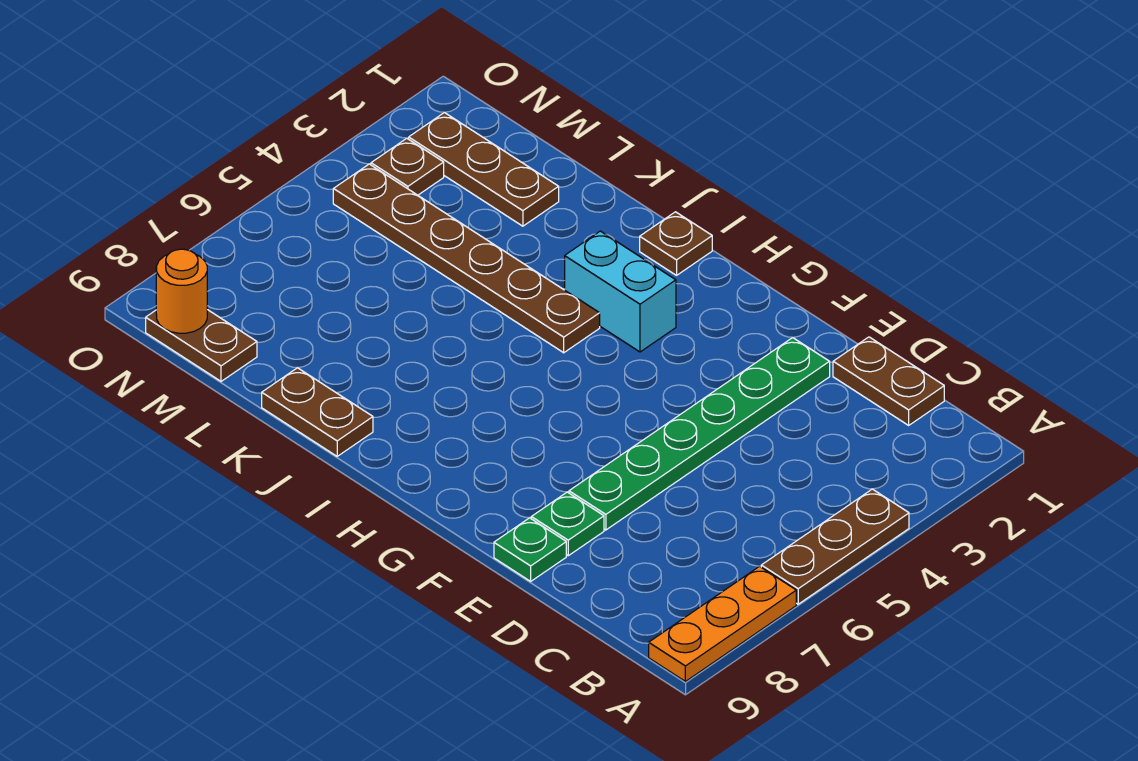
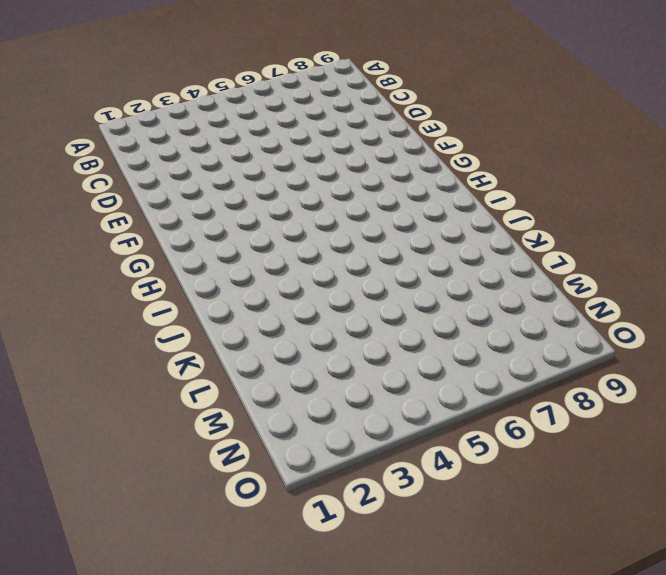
none -> brown plate A4:A6 level 1
none -> orange plate A7:A9 level 1
none -> brown plate C1:D1 level 1

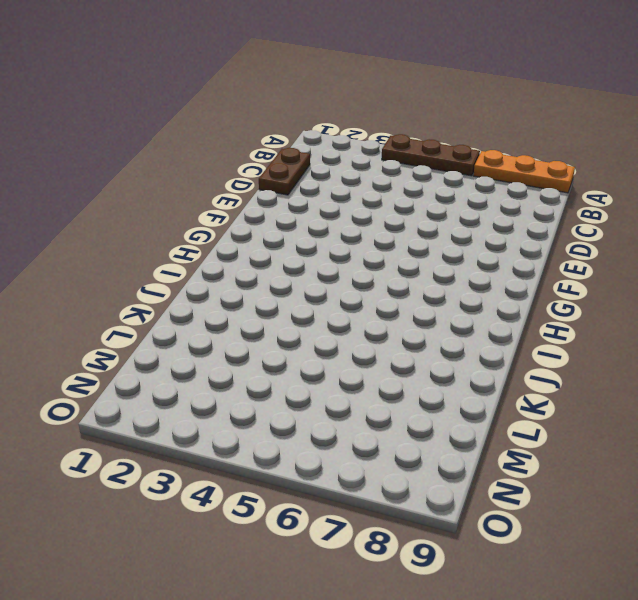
none -> green plate E2:E7 level 1
none -> green plate E8 level 1
none -> green plate E9 level 1

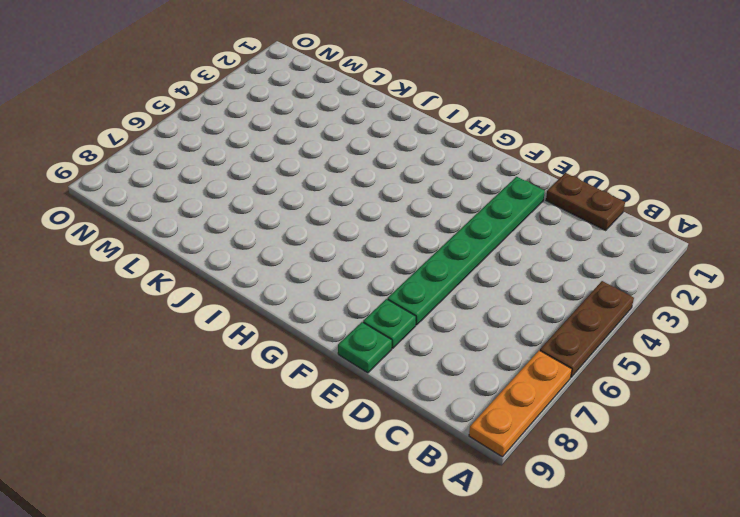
none -> cyan brick H3:I3 level 1
none -> brown plate I1 level 1
none -> brown plate I4:N4 level 1

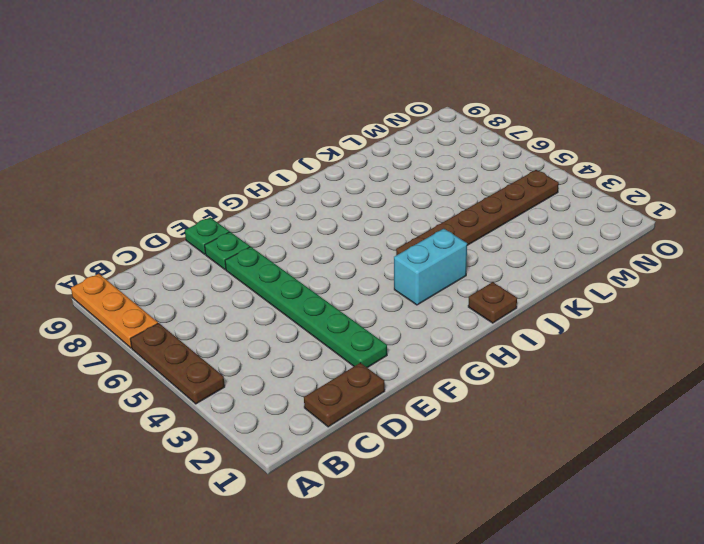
none -> brown plate J9:K9 level 1
none -> brown plate L2:N2 level 1
none -> brown plate M9:N9 level 1

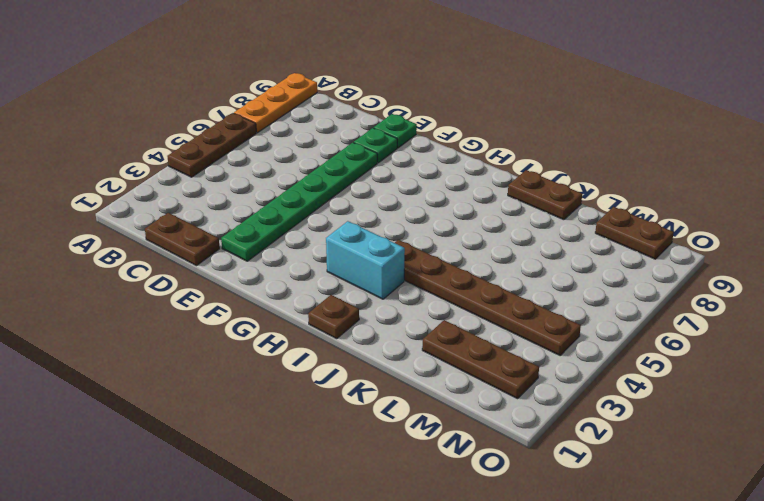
none -> brown plate N3 level 1
none -> orange round brick N9 level 2

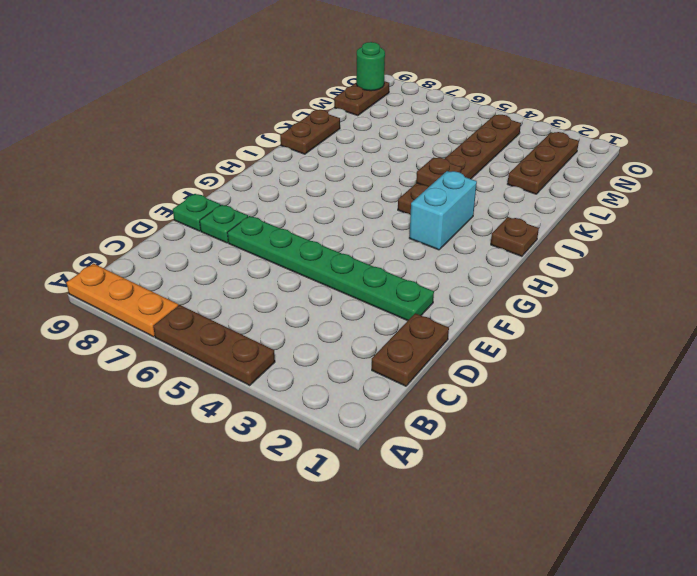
brown plate J4 level 2 -> brown plate N3 level 1
green round brick N9 level 2 -> orange round brick N9 level 2

